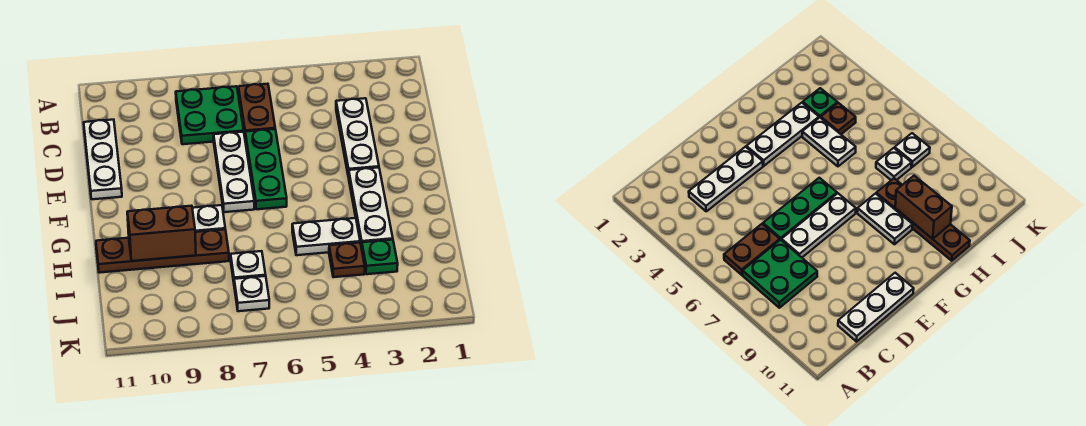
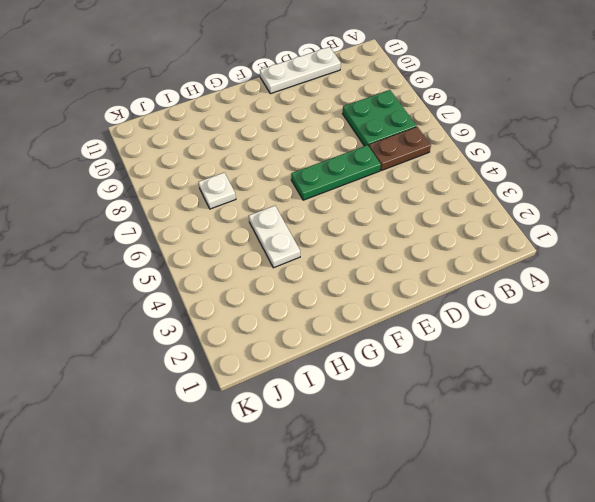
none -> white plate C3:E3 level 1
none -> white plate D7:F7 level 1
none -> white plate F3:H3 level 1

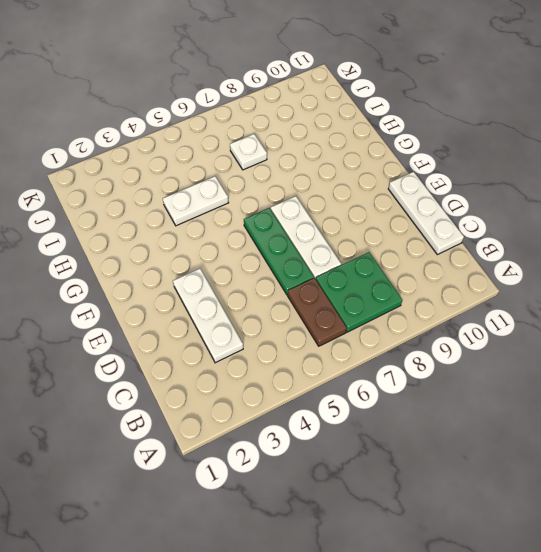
none -> white plate F3:H3 level 1
none -> white plate G8:G9 level 1
none -> brown plate H8:H11 level 1

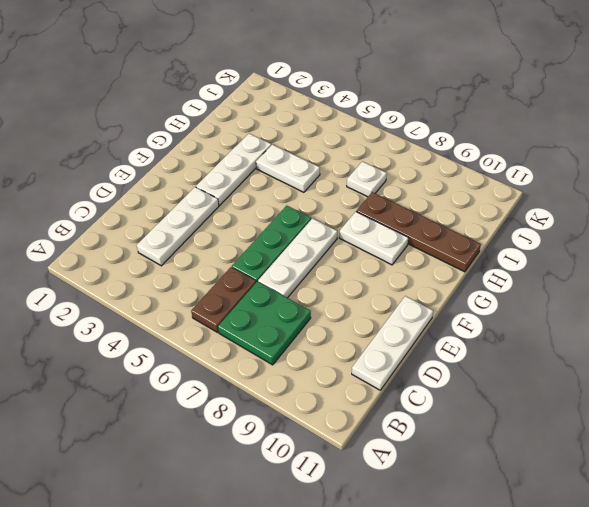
none -> green plate I3 level 1
none -> brown plate I4 level 1
none -> white plate J7 level 1

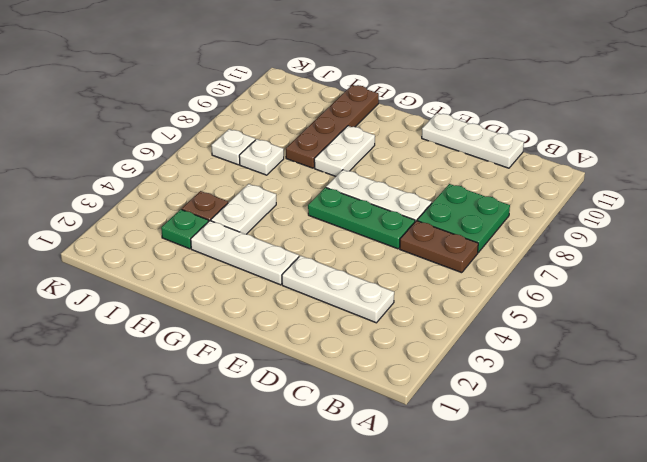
none -> brown brick H9:H10 level 2

